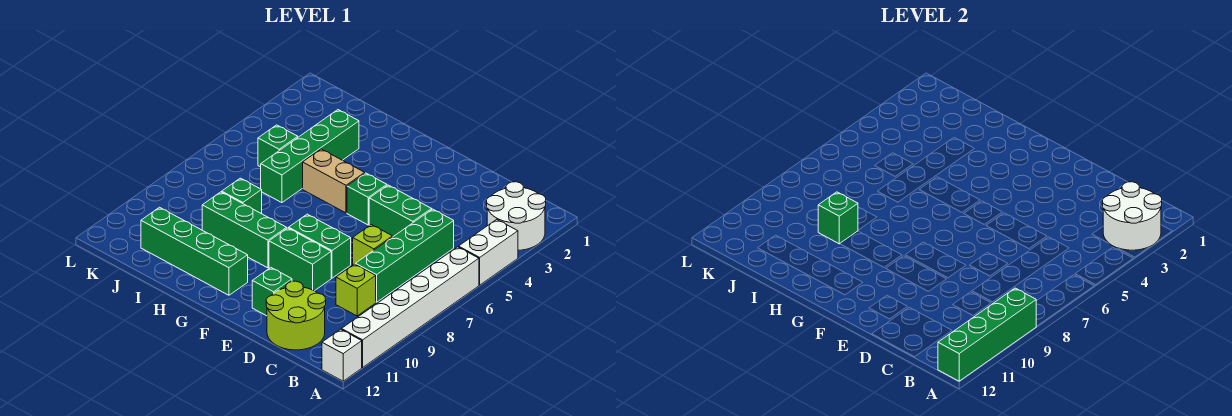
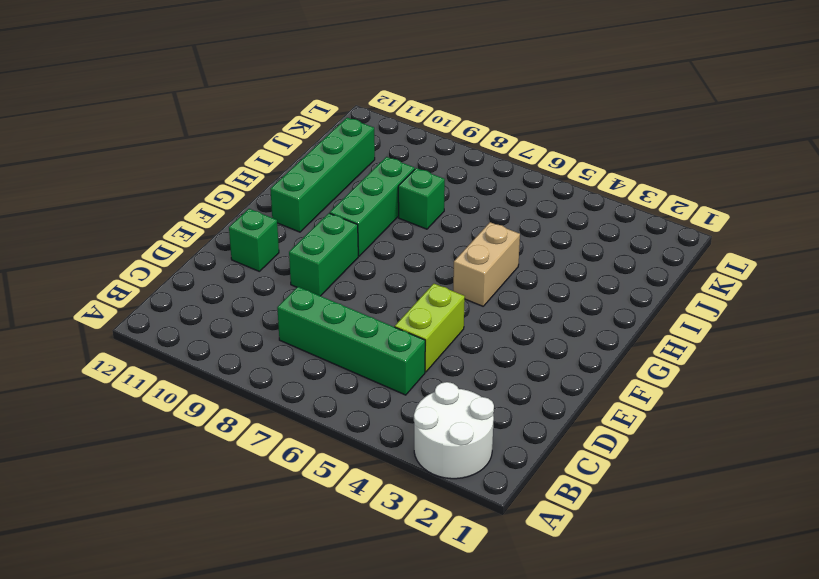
lime brick D5:E5 level 1 -> green brick D5:E5 level 1
none -> white brick A4:A5 level 1
none -> white brick A6:A11 level 1
none -> white brick A12 level 1

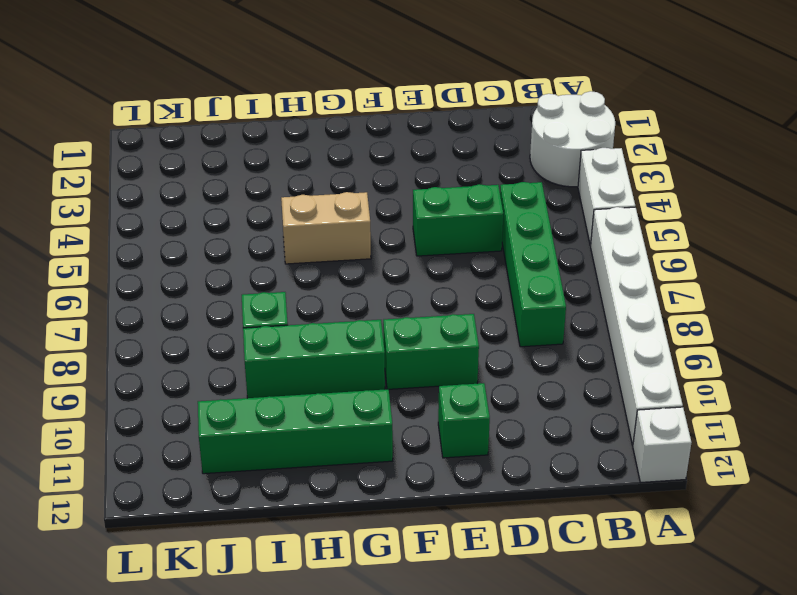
none -> lime brick C9 level 1
none -> lime round brick C11:D12 level 1
none -> lime brick D7 level 1

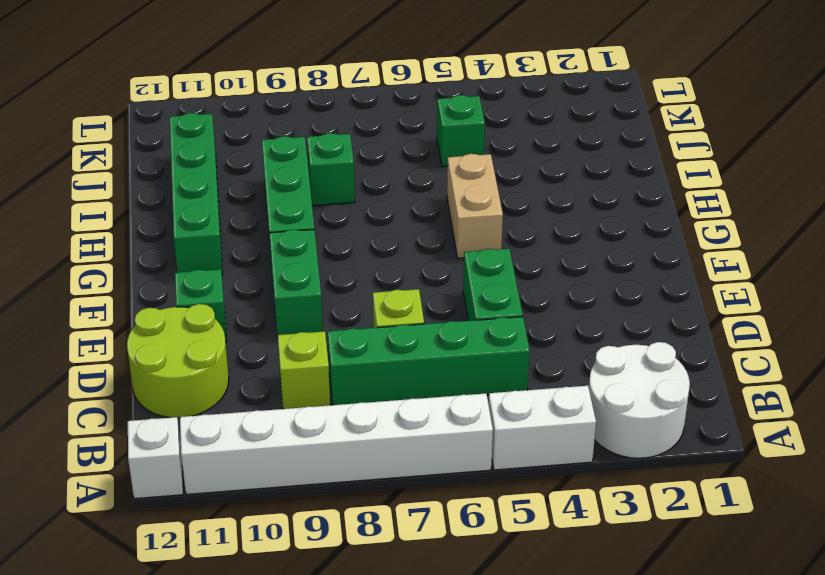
none -> green brick E8:F8 level 1
none -> green brick F5 level 1
none -> green brick I3:I6 level 1

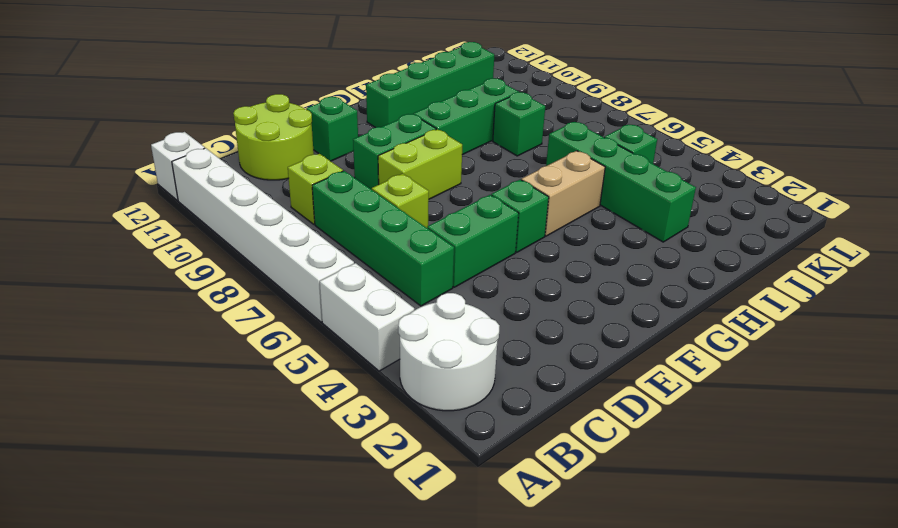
lime brick E8:F8 level 1 -> green brick E8:F8 level 1
none -> white round brick A2:B3 level 2
none -> green brick A9:A12 level 2
none -> green brick I9 level 2

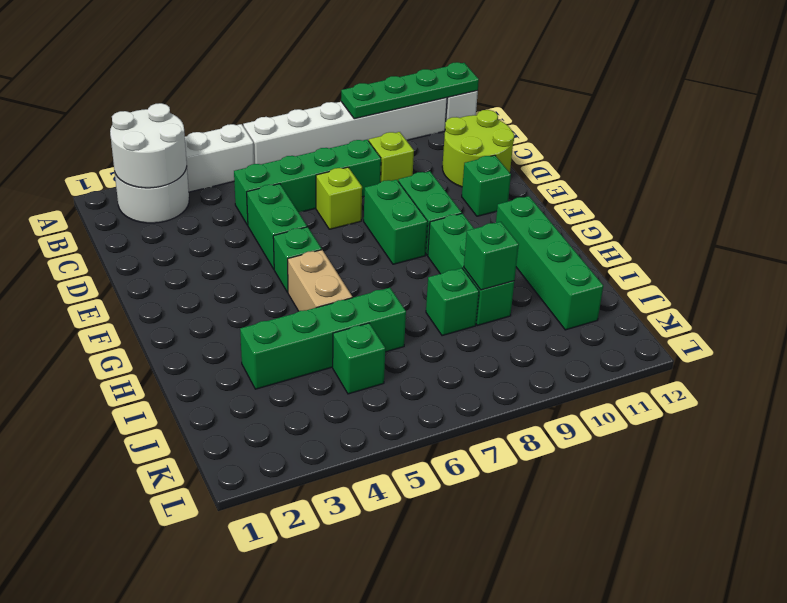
green plate A9:A12 level 2 -> green brick A9:A12 level 2

